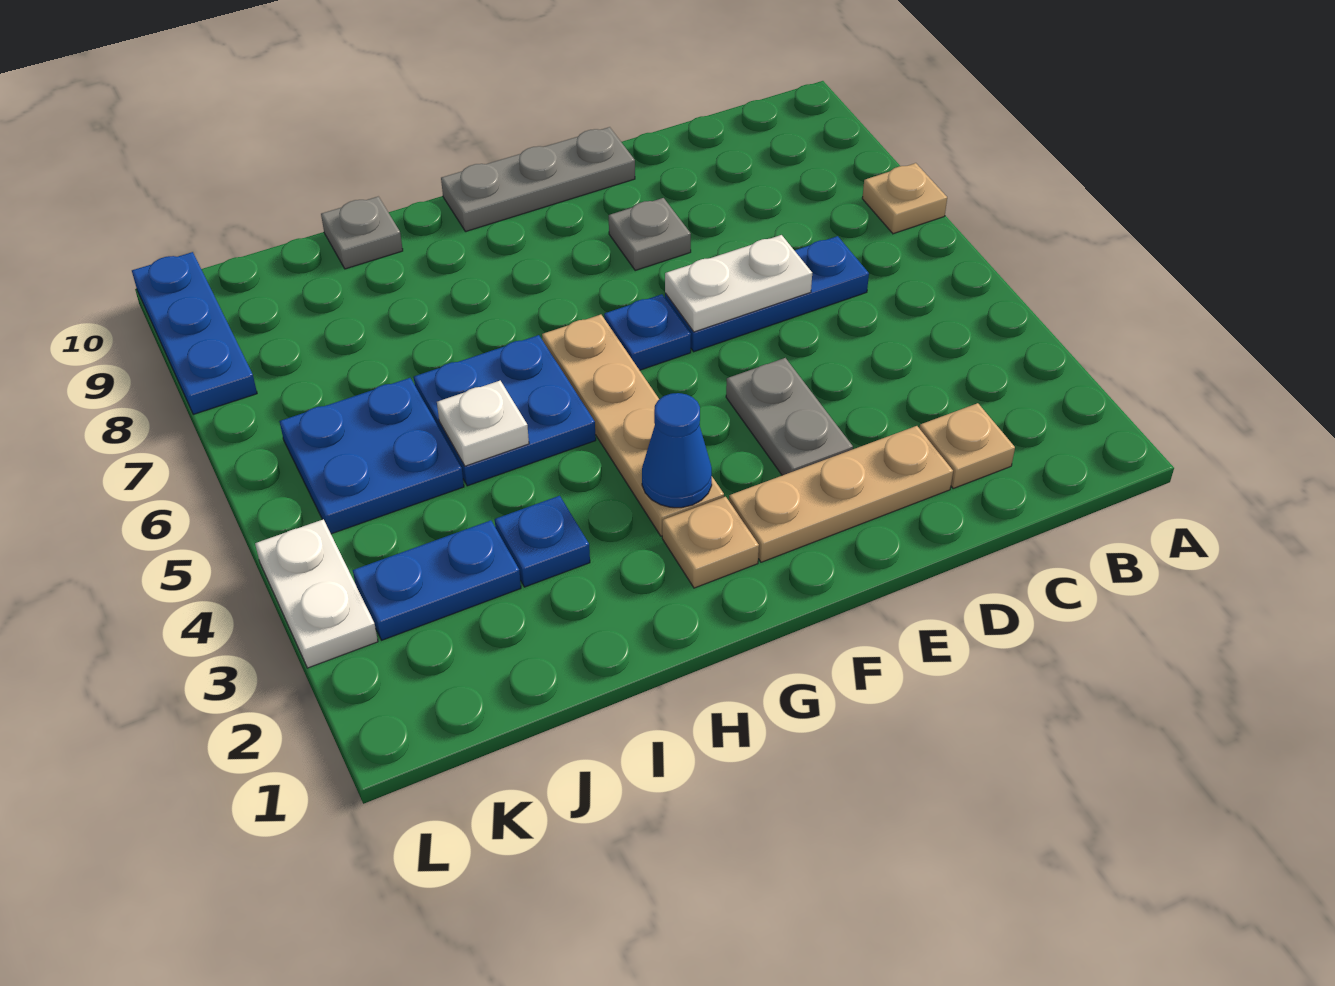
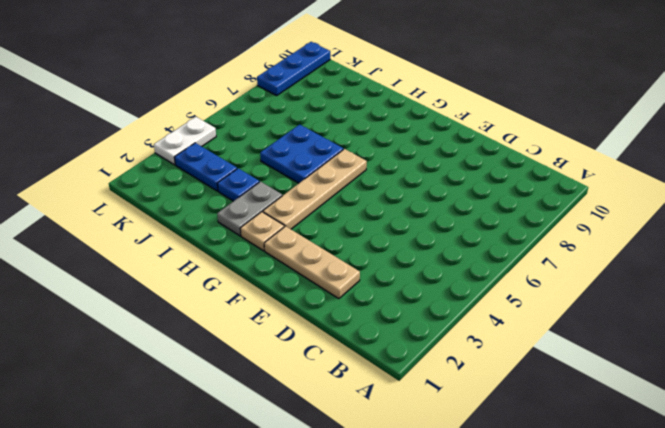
grey plate H2:H3 level 1 -> grey plate E3:E4 level 1
none -> tan plate A7 level 1
none -> tan plate C2 level 1
none -> blue plate C6:E6 level 1

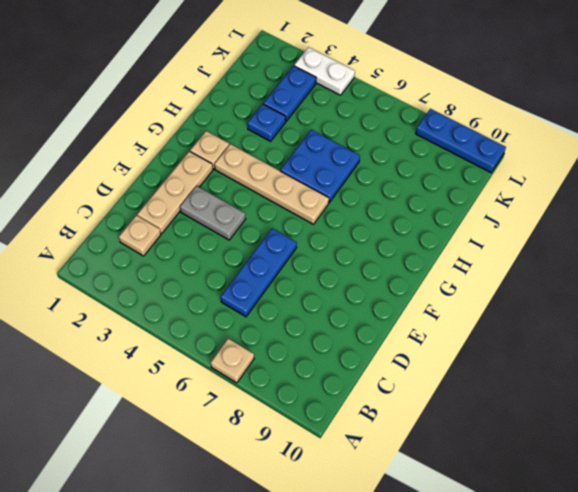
none -> grey plate E8 level 1
none -> grey plate E10:G10 level 1
none -> blue plate F6 level 1

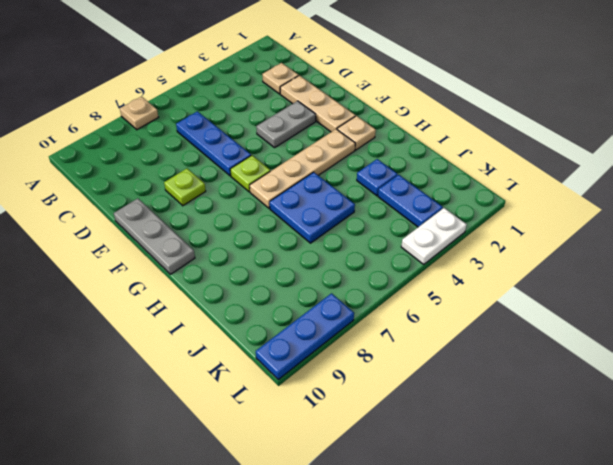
lime plate E8 level 1 -> grey plate E8 level 1
lime plate F6 level 1 -> blue plate F6 level 1
none -> grey plate I10 level 1
none -> blue plate J5:K6 level 1
none -> white plate D6:E6 level 2

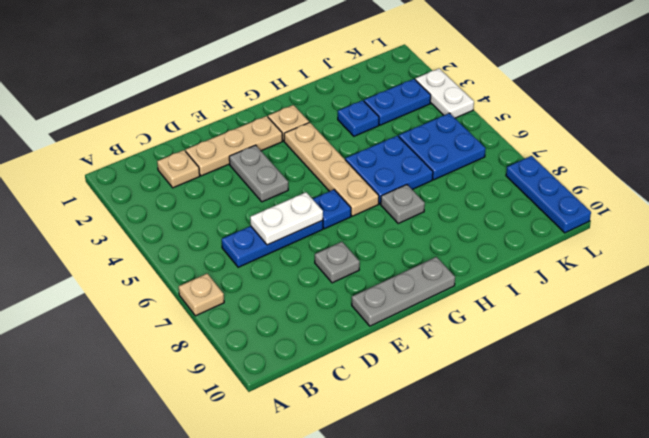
grey plate H7 level 1 -> grey plate I10 level 1
none -> blue cone G3 level 2
none -> white plate I5 level 2

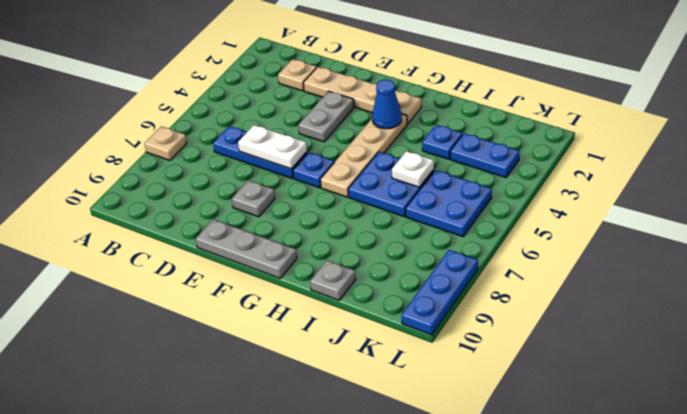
none -> white plate L3:L4 level 1

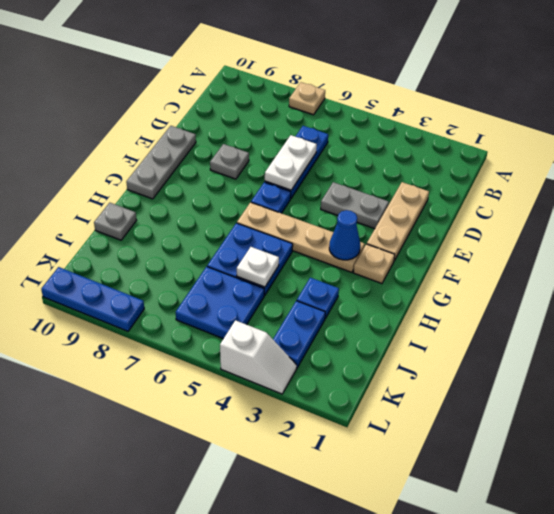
white slope L3:L4 level 1 top 4 -> white plate L3:L4 level 1
none -> tan plate C2 level 1

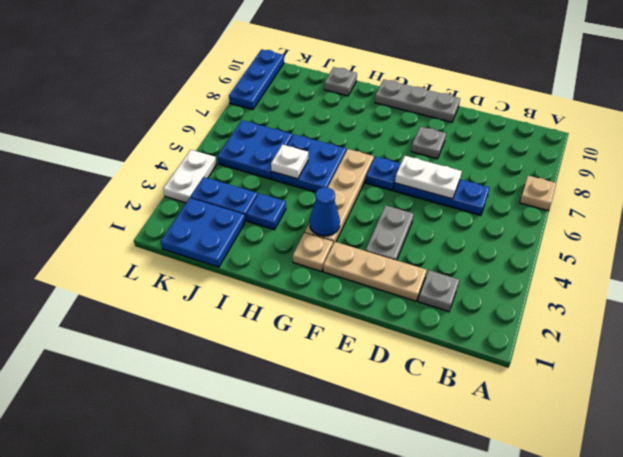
grey plate C2 level 1 -> tan plate C2 level 1
blue plate J1:K2 level 1 -> none

